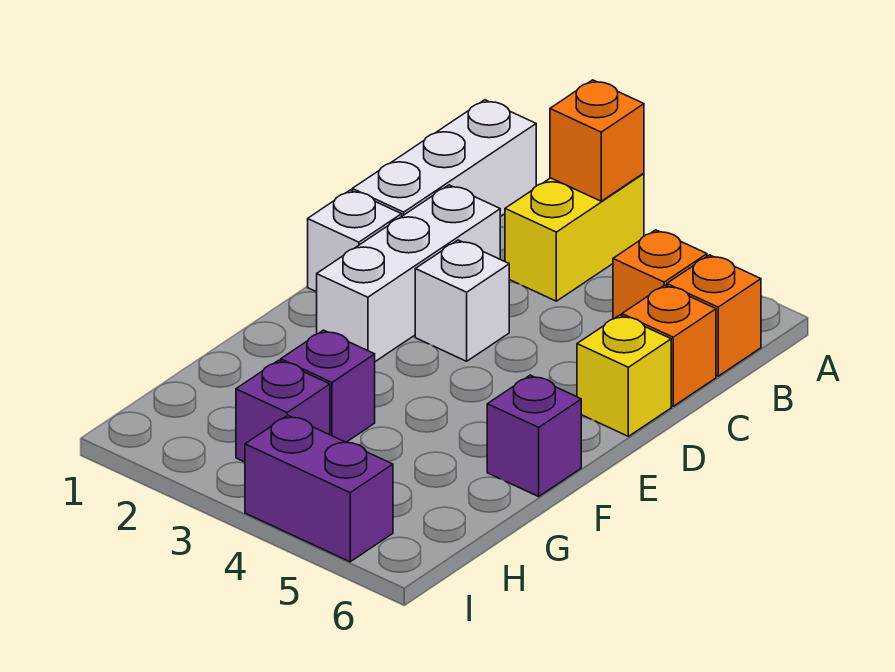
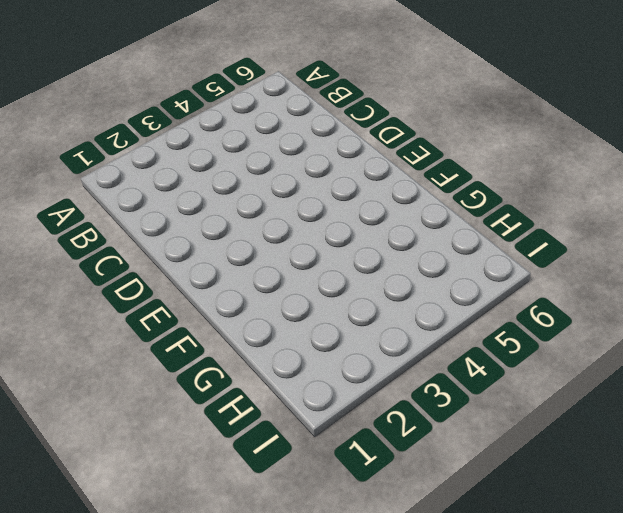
none -> white brick A1:C1 level 1
none -> yellow brick A3:B3 level 1
none -> orange brick B5 level 1

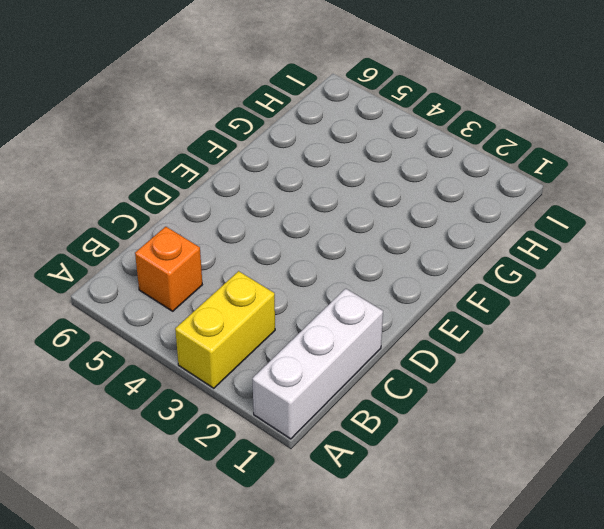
none -> orange brick B6 level 1
none -> white brick C2:E2 level 1
none -> orange brick C6 level 1

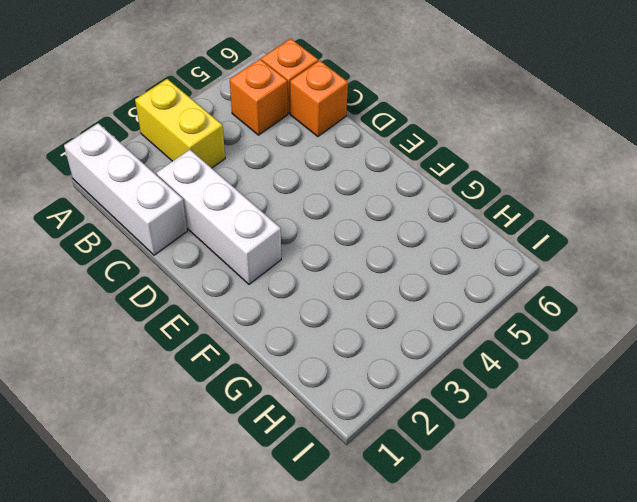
none -> white brick D1 level 1
none -> white brick D3 level 1
none -> yellow brick D6 level 1

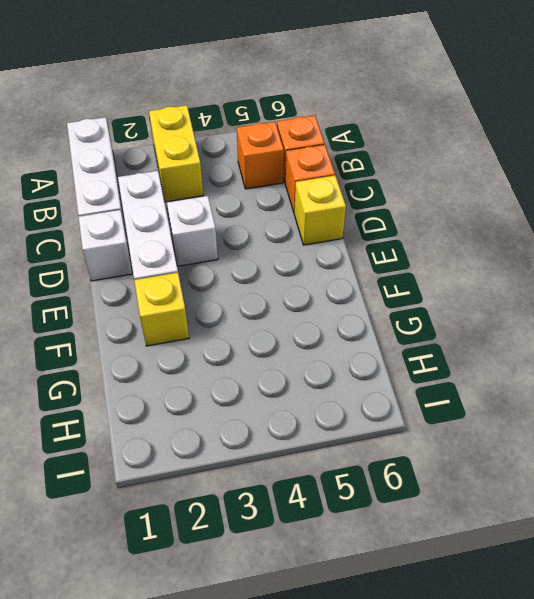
yellow brick F2 level 1 -> none
none -> purple brick F6 level 1
none -> purple brick G3 level 1
none -> purple brick H3 level 1

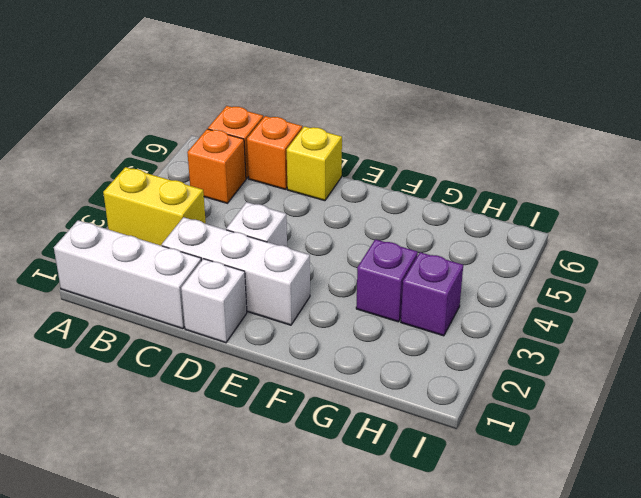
none -> purple brick F6 level 1
none -> purple brick I4:I5 level 1
none -> orange brick A3 level 2

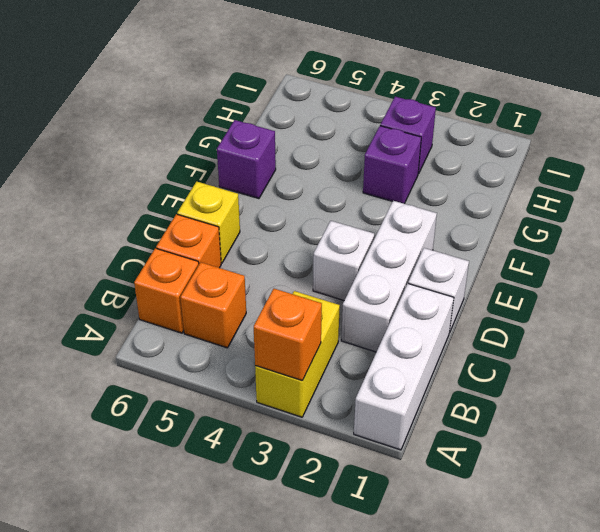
none -> purple brick I4:I5 level 1

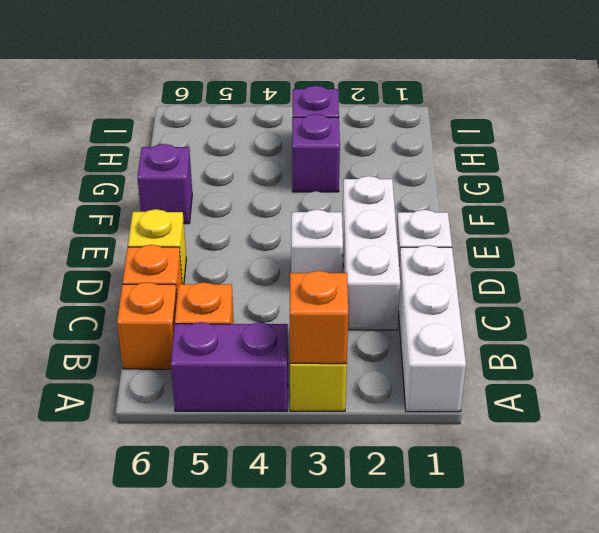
purple brick A4:A5 level 1 -> purple brick I4:I5 level 1

